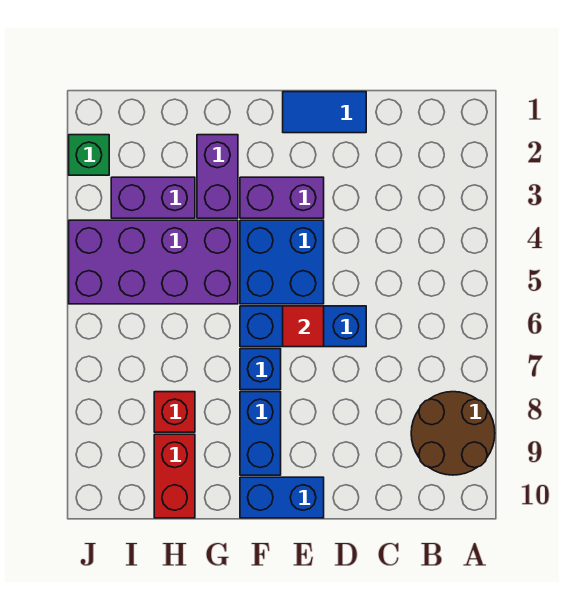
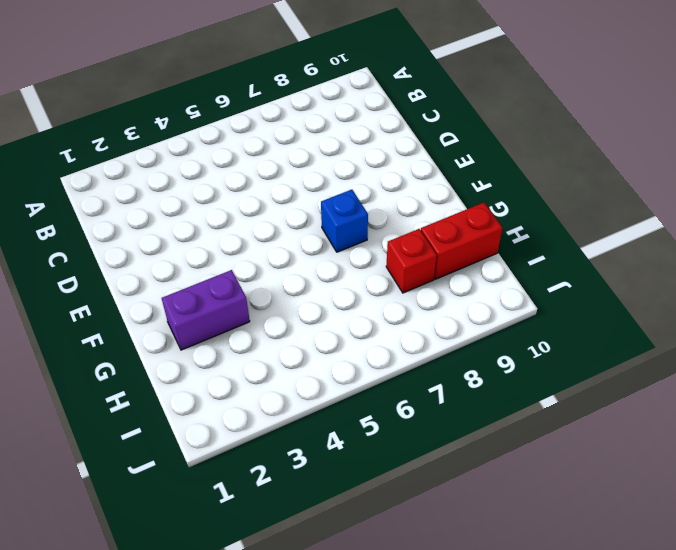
none -> brown round brick A8:B9 level 1
none -> blue tile D1:E1 level 1
none -> blue brick D6:F6 level 1

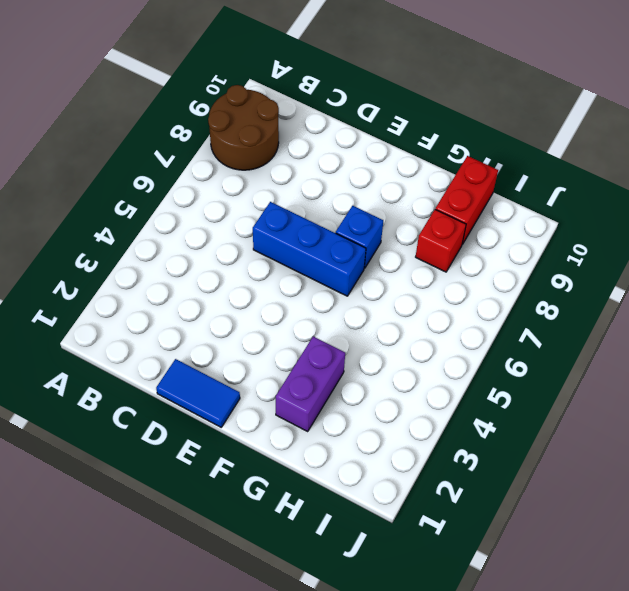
none -> purple brick E3:F3 level 1
none -> blue brick E4:F5 level 1
none -> blue brick E10:F10 level 1

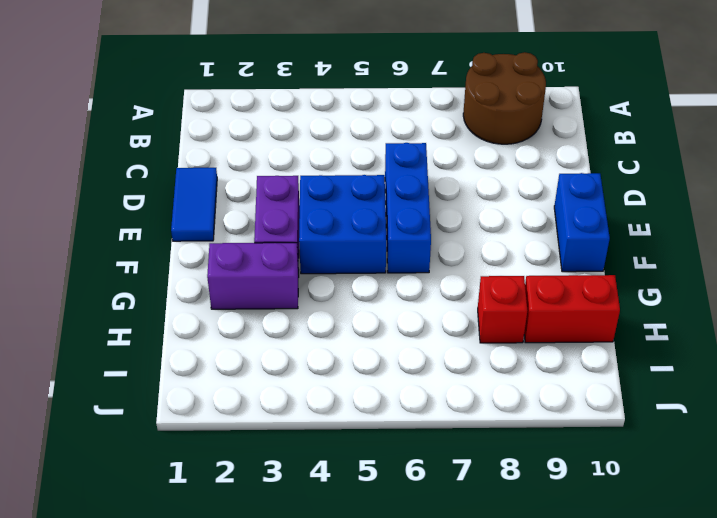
none -> blue brick F7 level 1
none -> blue brick F8:F9 level 1
none -> purple brick G4:J5 level 1

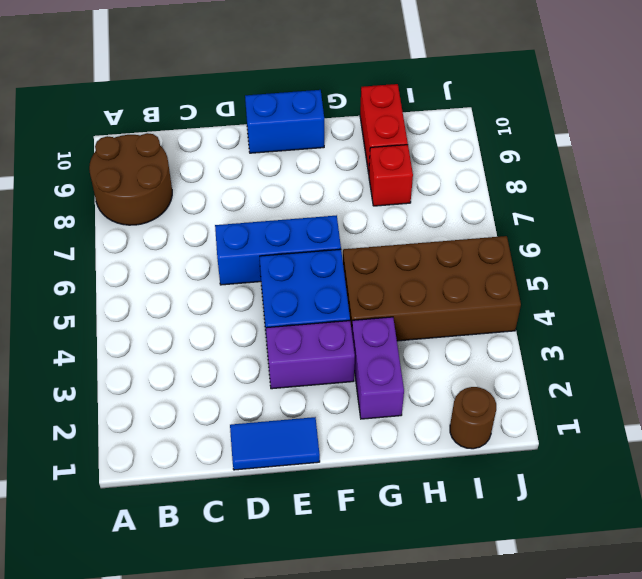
brown brick G4:J5 level 1 -> purple brick G4:J5 level 1
brown round brick I1 level 1 -> none
none -> blue brick F7 level 1
none -> blue brick F8:F9 level 1
none -> purple brick H3:I3 level 1

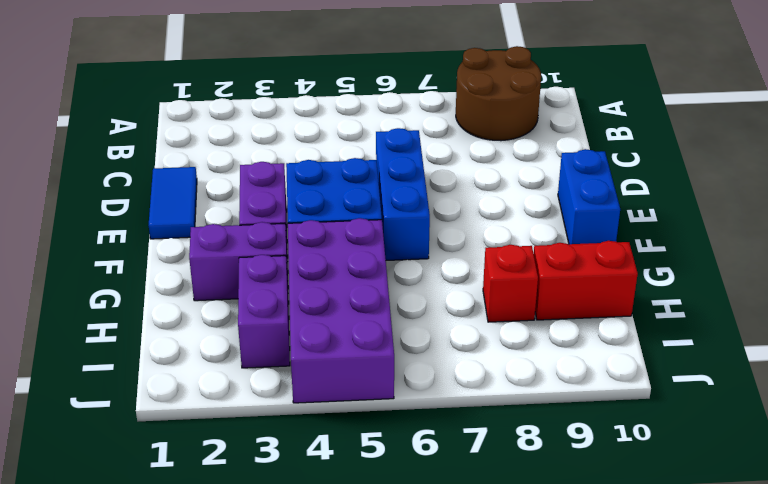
none -> blue brick F7 level 1
none -> blue brick F8:F9 level 1
none -> green brick J2 level 1

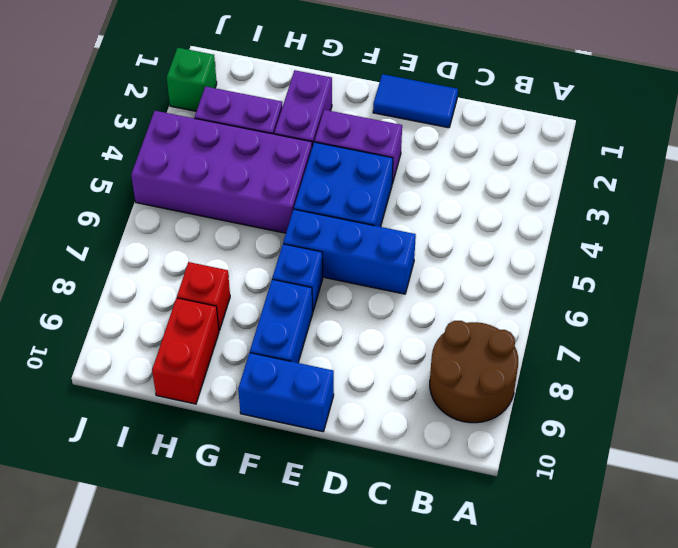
none -> red tile E6 level 2

